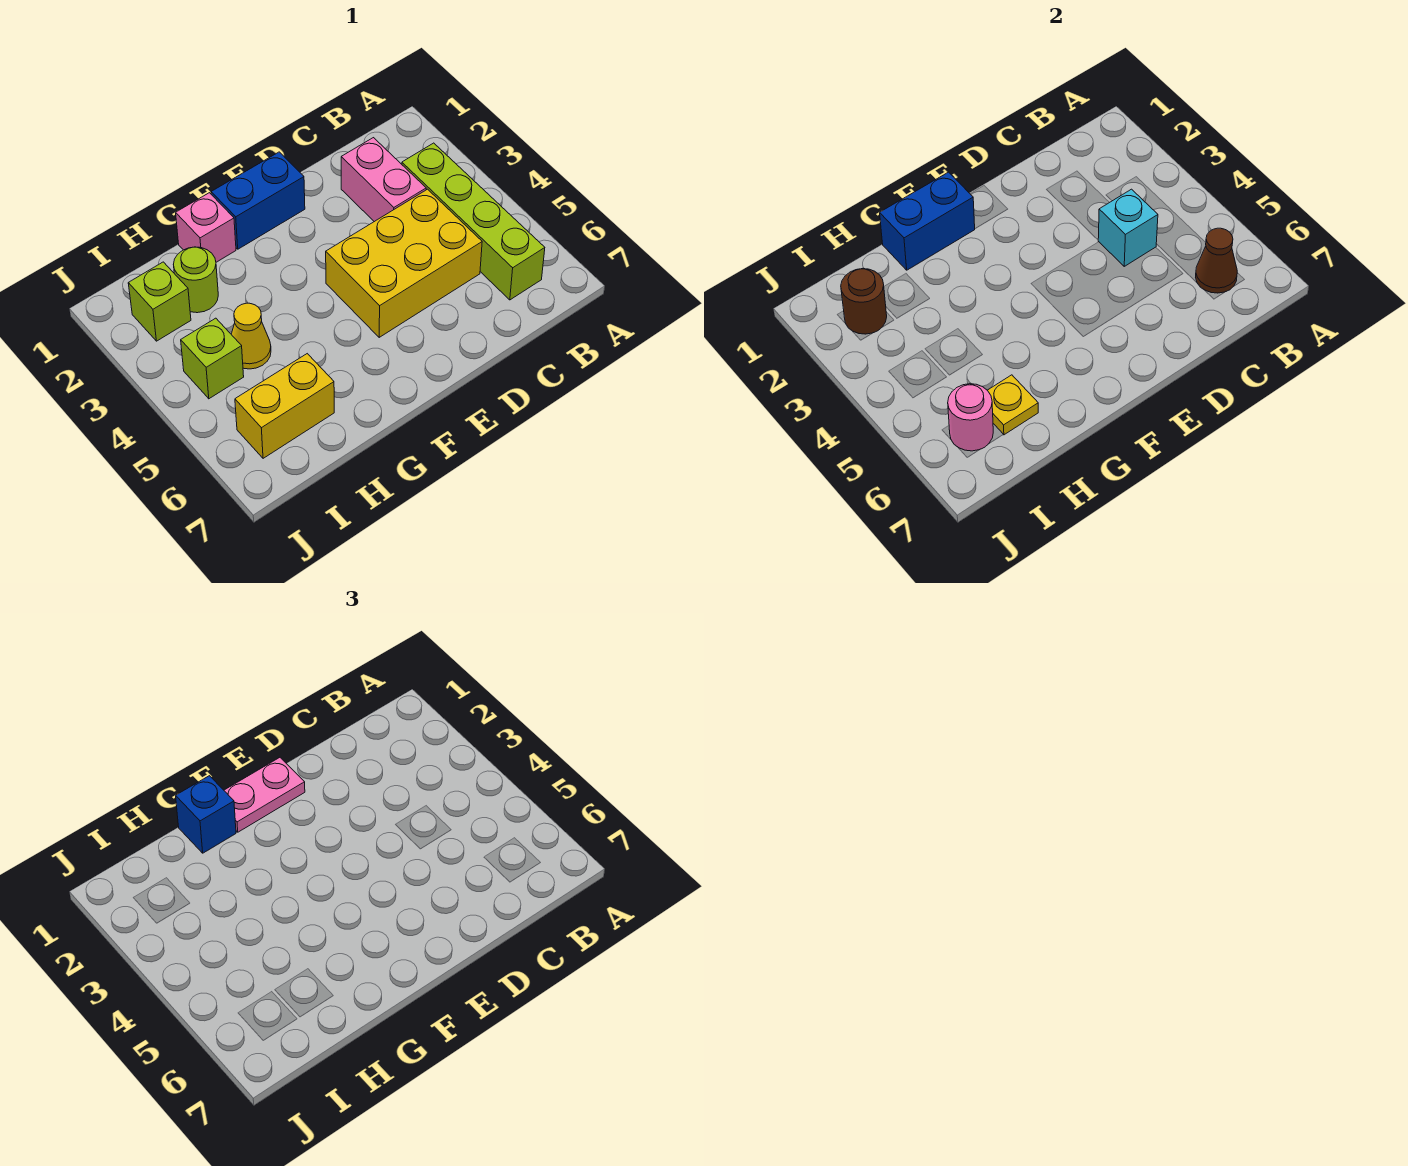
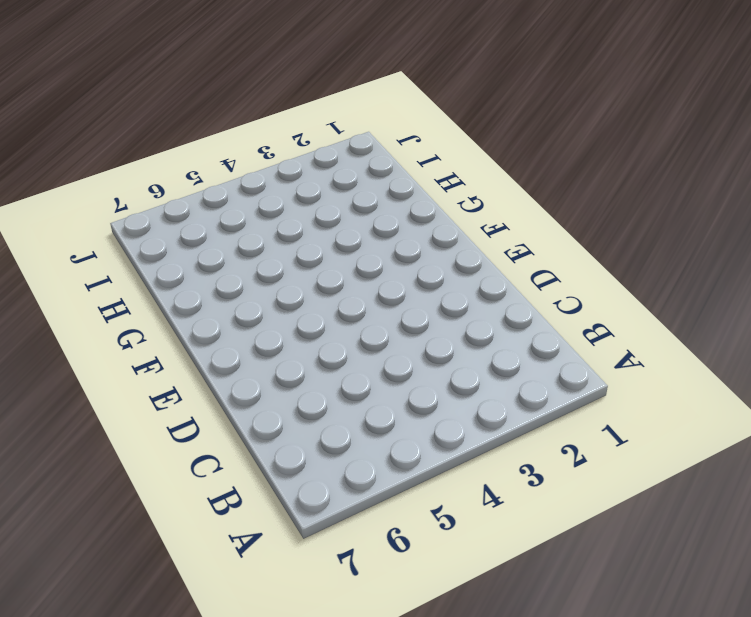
none -> lime brick B3:B6 level 1
none -> pink brick C2:C3 level 1
none -> yellow brick C4:E5 level 1

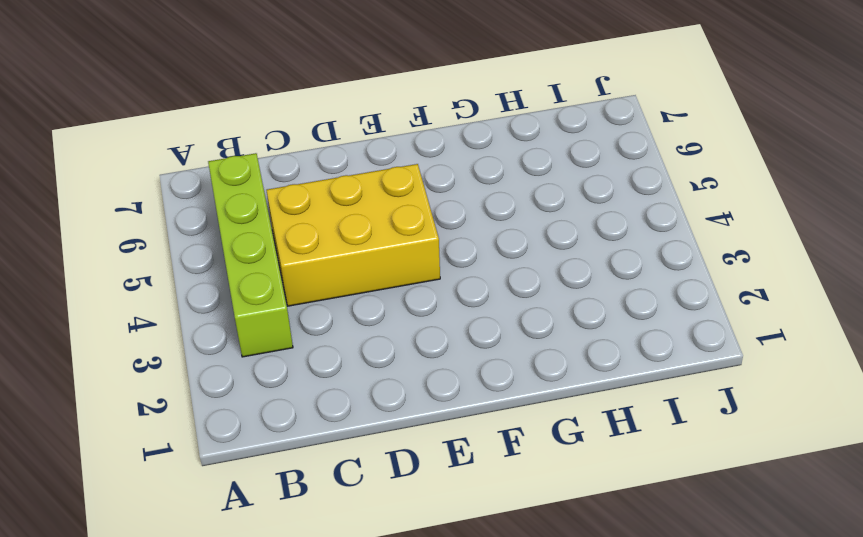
none -> pink brick C2:C3 level 1
none -> blue brick E1:F1 level 1
none -> pink brick G1 level 1

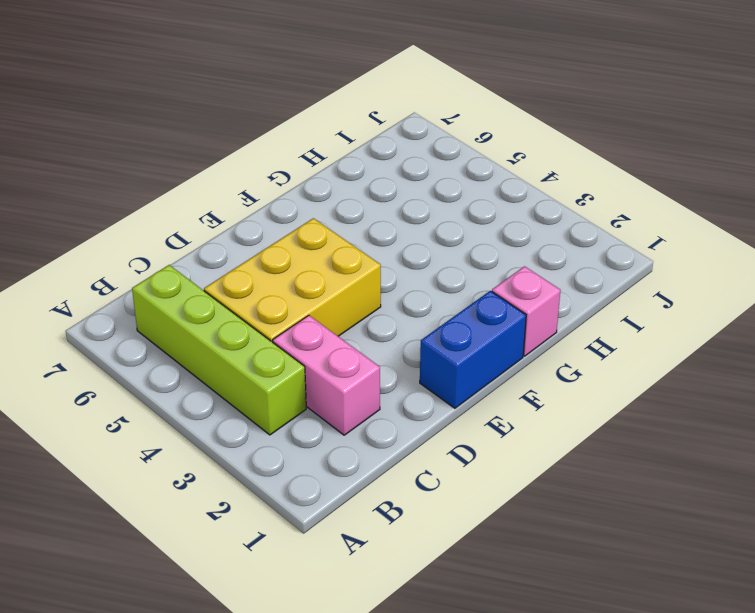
none -> lime round brick H2 level 1
none -> yellow cone H4 level 1
none -> yellow brick H6:I6 level 1

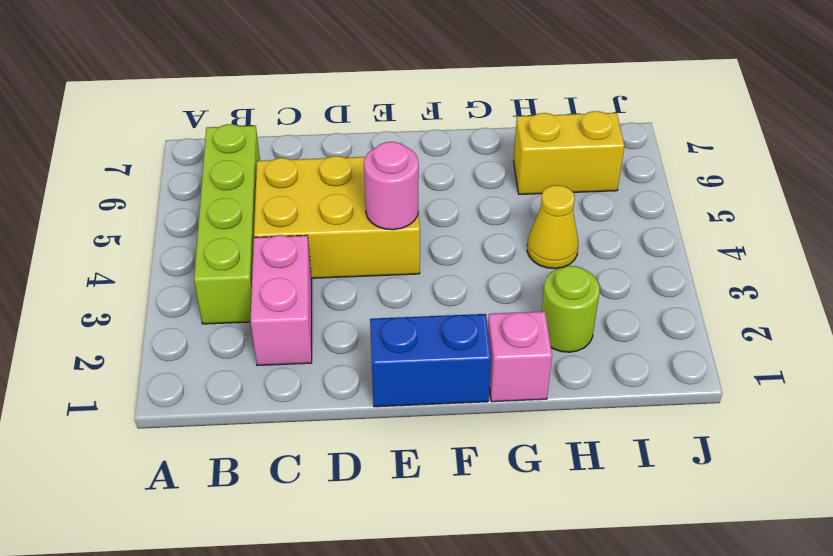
pink round brick E4 level 2 -> pink round brick I6 level 2
none -> lime brick I2 level 1
none -> lime brick I4 level 1
none -> brown cone B6 level 2

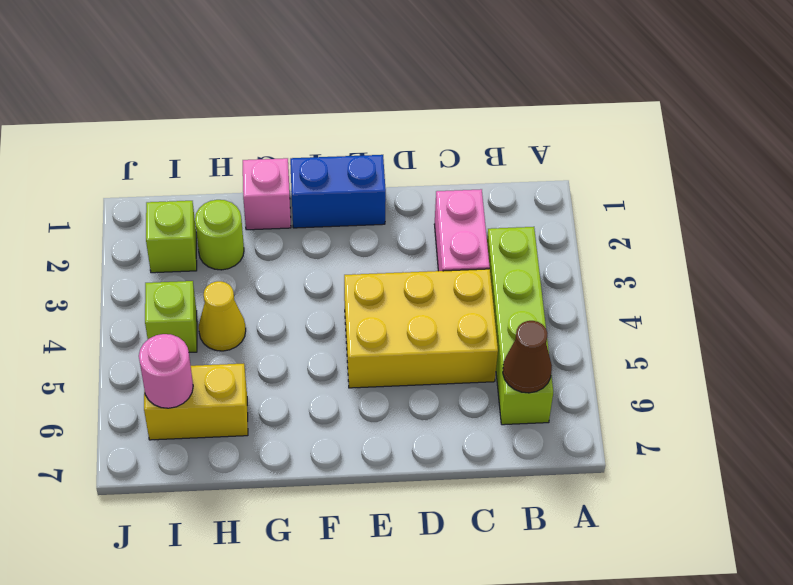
none -> cyan brick C4 level 2
none -> blue brick F1:G1 level 2
none -> yellow plate H6 level 2

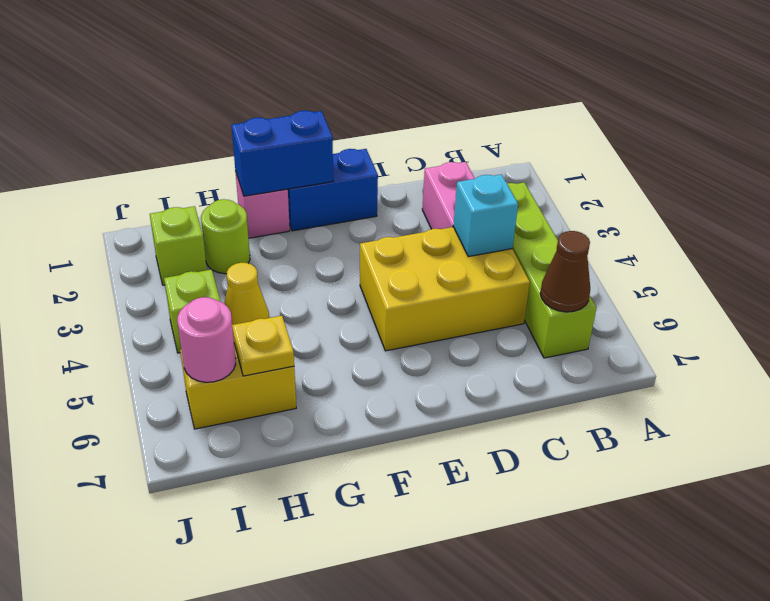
none -> brown round brick I2 level 2
none -> pink plate E1:F1 level 3
none -> blue brick G1 level 3

